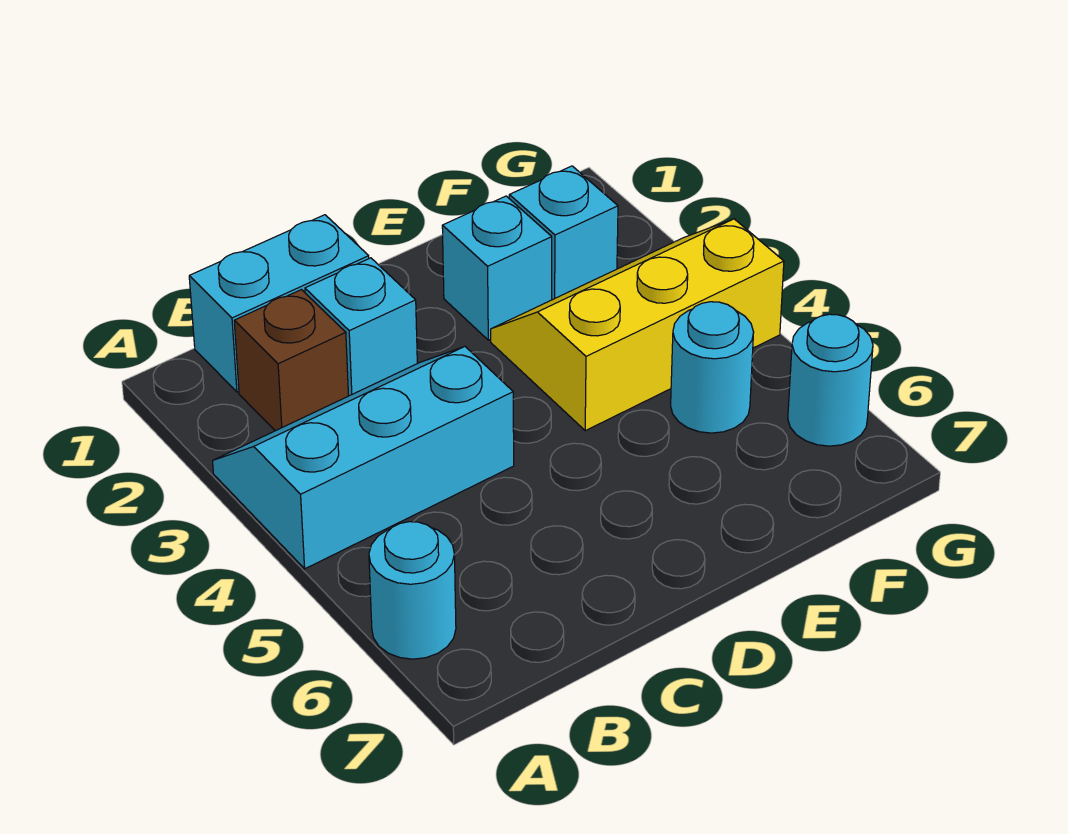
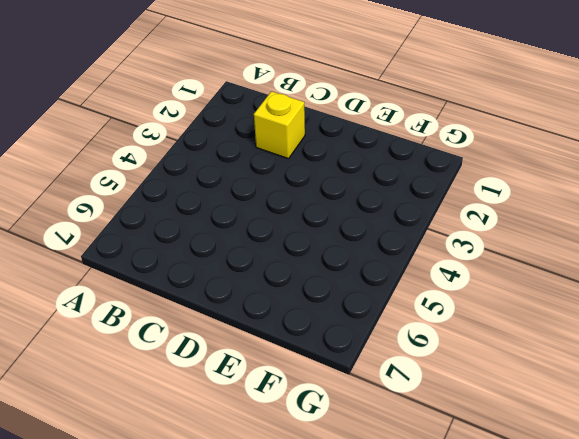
yellow brick C2 level 1 -> cyan brick C2 level 1
none -> cyan slope A3:C4 level 1 top 4
none -> cyan round brick A6 level 1

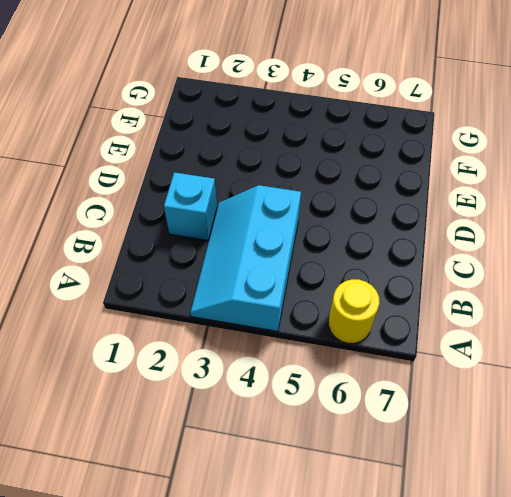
yellow round brick A6 level 1 -> cyan round brick A6 level 1
none -> cyan brick B1:C1 level 1
none -> brown brick B2 level 1

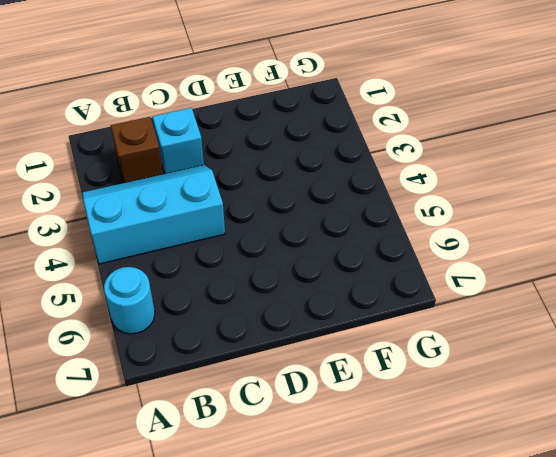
none -> cyan brick B1:C1 level 1
none -> cyan brick E2 level 1

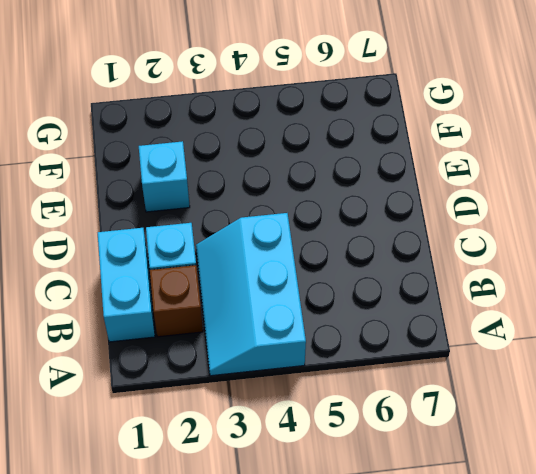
none -> cyan round brick A6 level 1
none -> yellow slope E3:G4 level 1 top 4

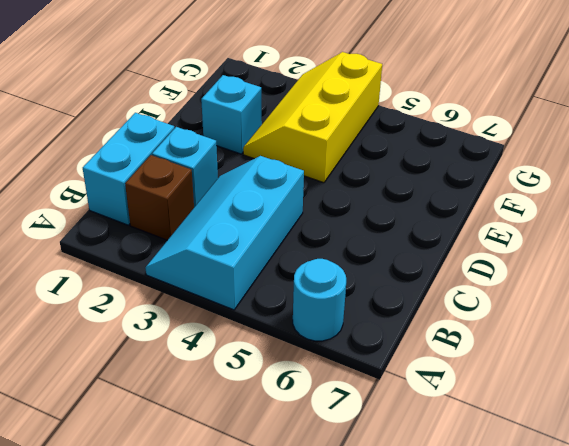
none -> cyan brick F2 level 1
none -> cyan round brick F5 level 1

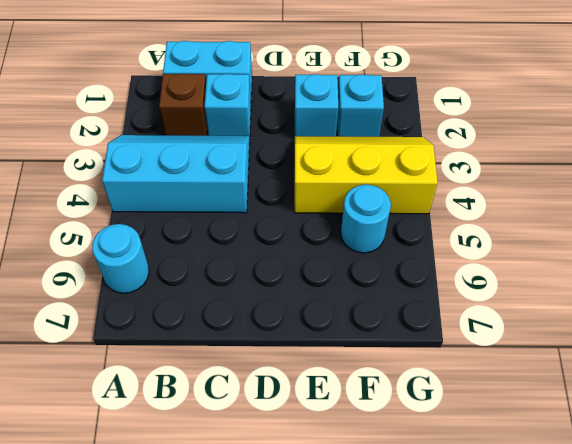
none -> cyan round brick G6 level 1

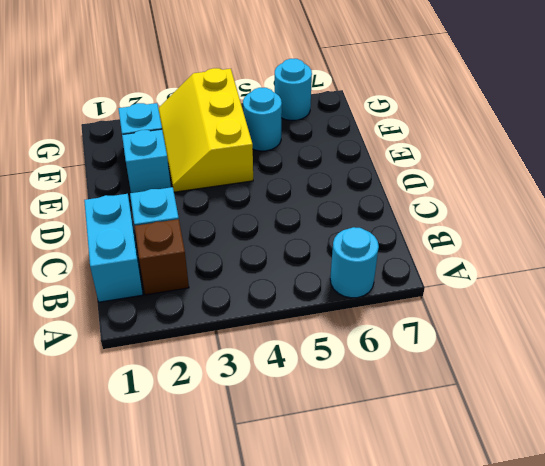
none -> cyan slope A3:C4 level 1 top 4

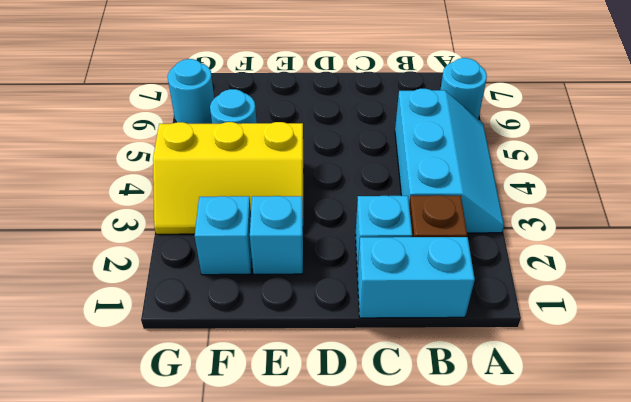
cyan slope A3:B5 level 1 top B -> cyan slope A3:C4 level 1 top 4

